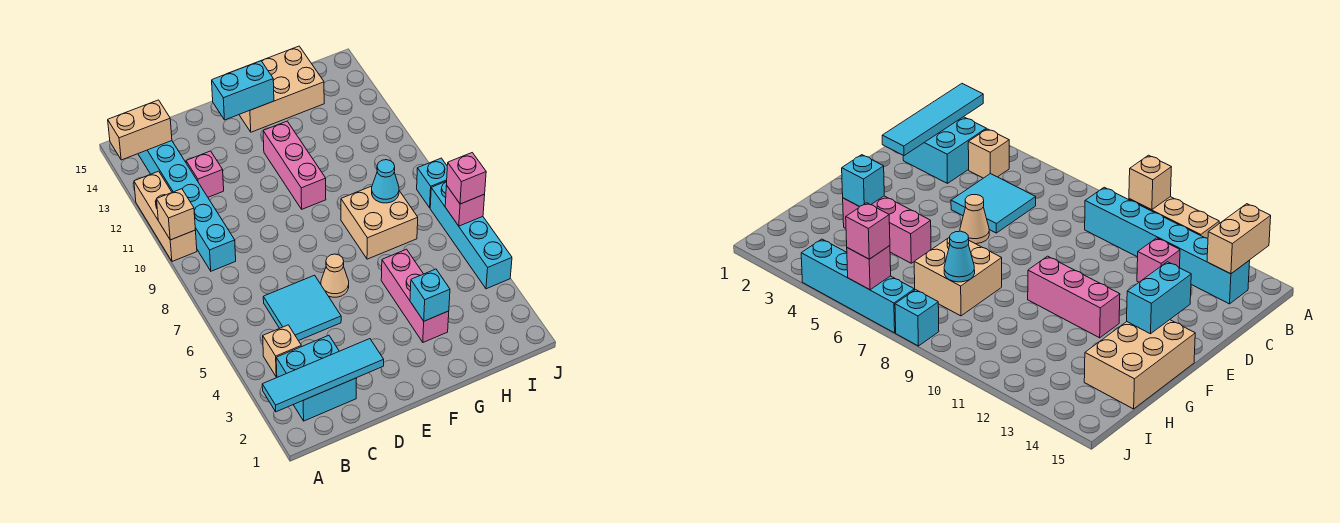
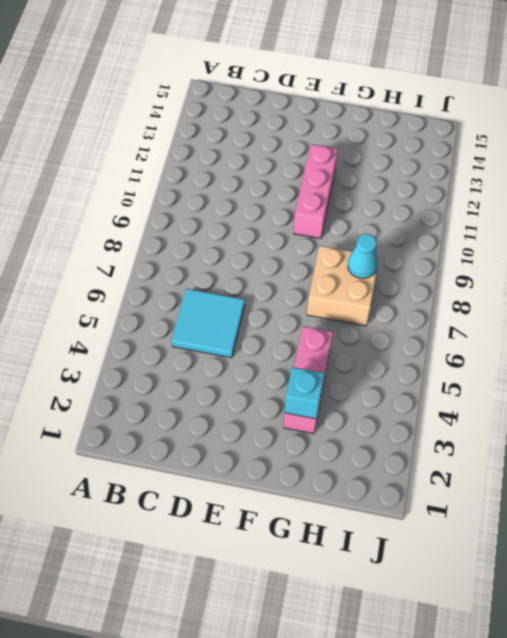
none -> tan brick A10:A12 level 1
none -> cyan brick B2:C3 level 1
none -> tan brick B4 level 1

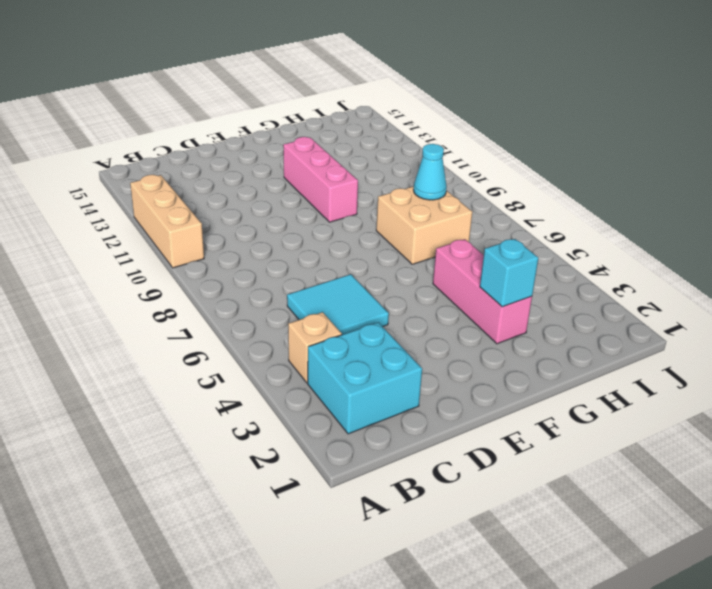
none -> cyan brick B9:B14 level 1
none -> pink brick C12 level 1
none -> tan cone E6 level 1

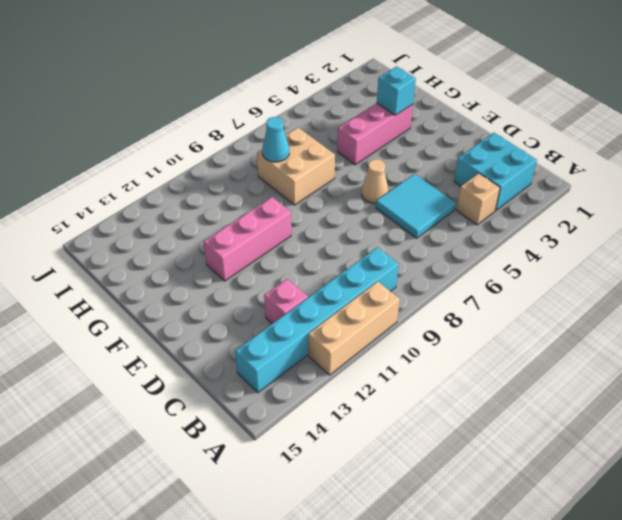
none -> tan brick F14:H15 level 1
none -> cyan brick J4:J7 level 1
none -> cyan brick J8 level 1

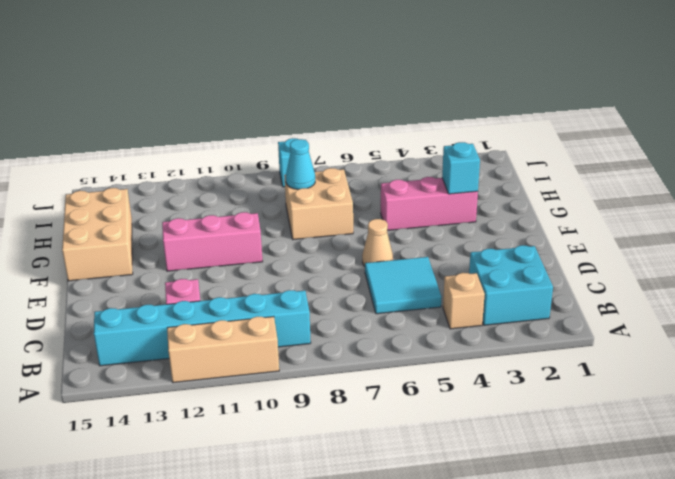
none -> cyan brick J4:J7 level 1
none -> cyan tile A2:D2 level 2
none -> tan brick A10 level 2

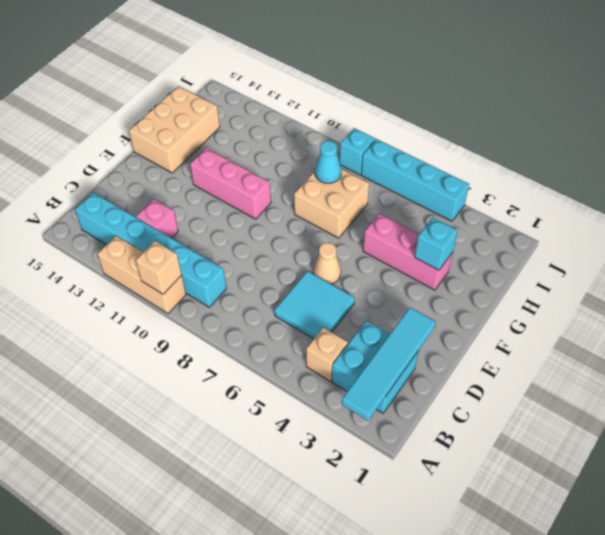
none -> tan brick A14:B14 level 2
none -> cyan brick E14:F14 level 2
none -> pink brick J6 level 2

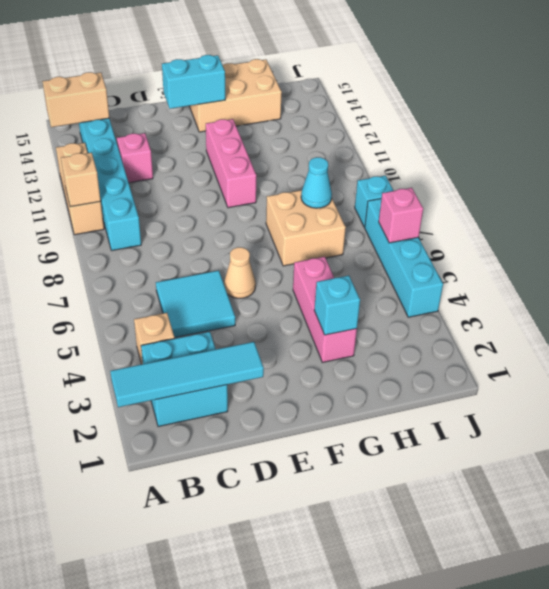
none -> pink brick J6 level 3

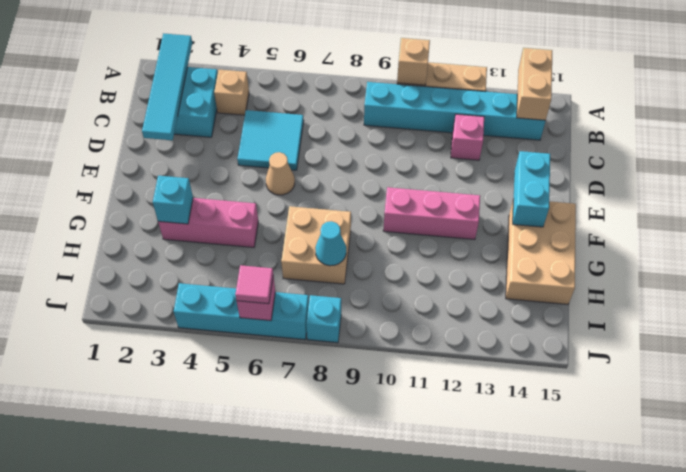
pink tile J6 level 3 -> pink brick J6 level 3

